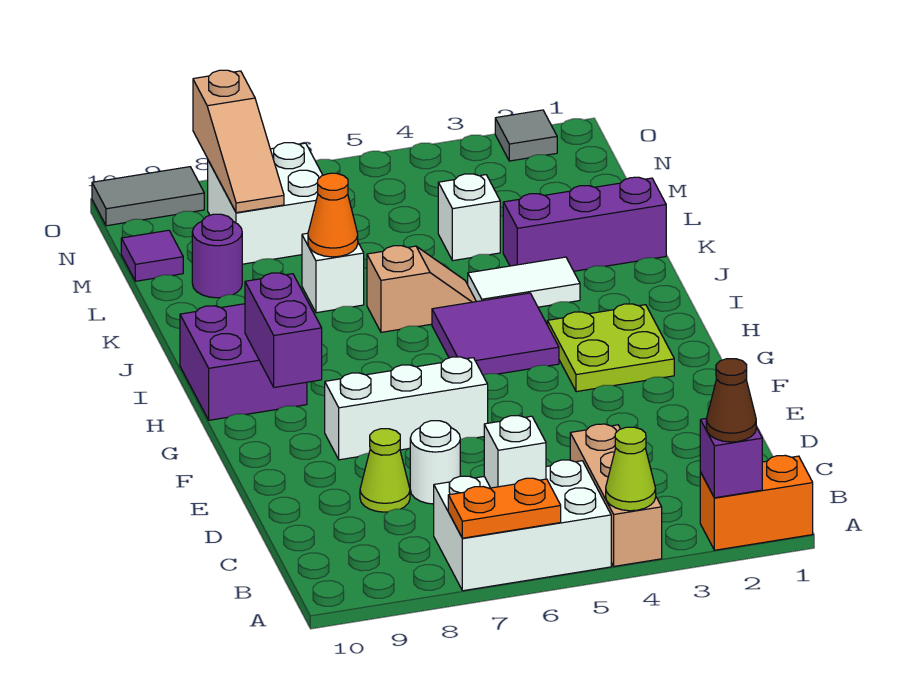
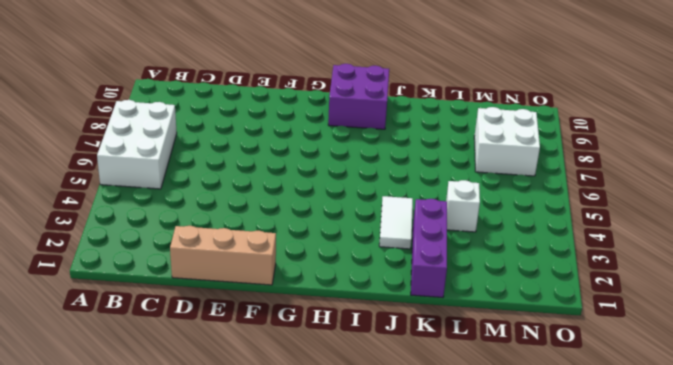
tan brick D1:F1 level 1 -> tan brick A4:C4 level 1
none -> orange brick A1:A2 level 1
none -> white round brick D7 level 1
none -> lime cone D8 level 1

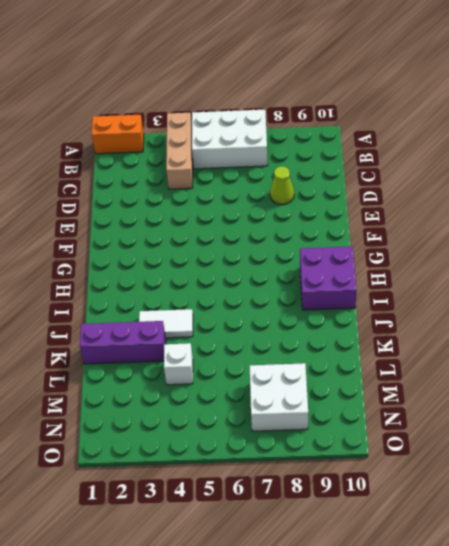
none -> white round brick D7 level 1
none -> white brick F6:F8 level 1
none -> lime plate G2:H3 level 1

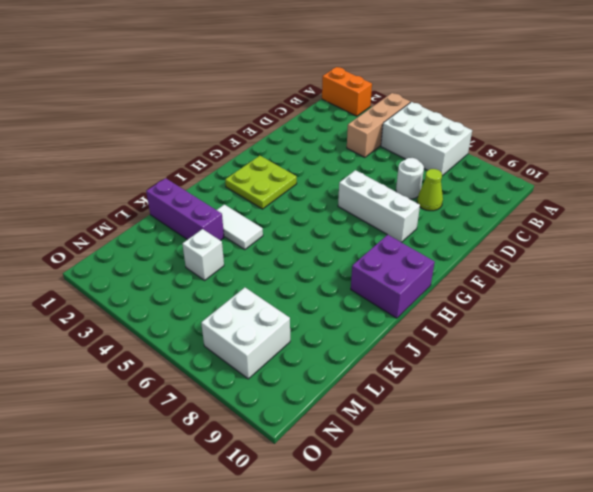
none -> purple tile H4:I5 level 1
none -> tan slope J5:J6 level 1 top 6
none -> white brick K7 level 1

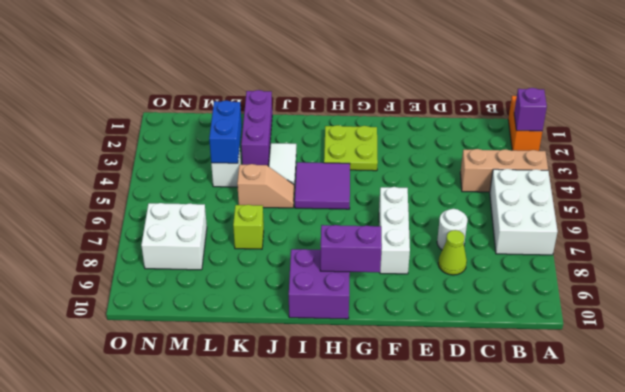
tan slope J5:K5 level 1 top K -> tan slope J5:J6 level 1 top 6
lime brick K7 level 1 -> white brick K7 level 1
blue brick L3:L4 level 2 -> none
none -> purple round brick L9 level 1
none -> purple tile M10 level 1
none -> grey tile O2 level 1

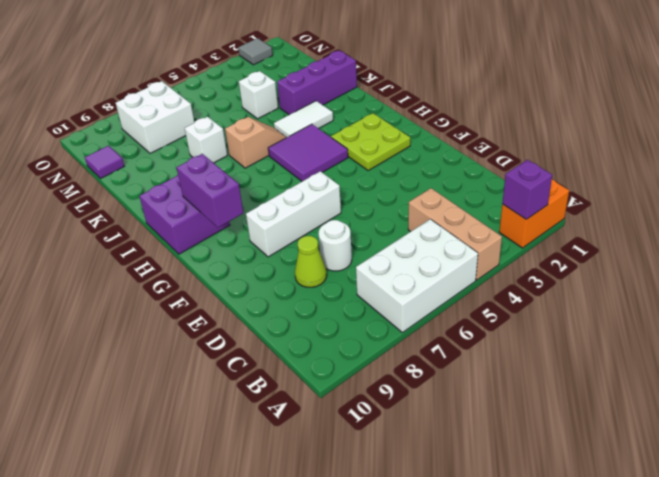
none -> purple round brick L9 level 1
none -> grey tile O9:O10 level 1
none -> lime cone A4 level 2

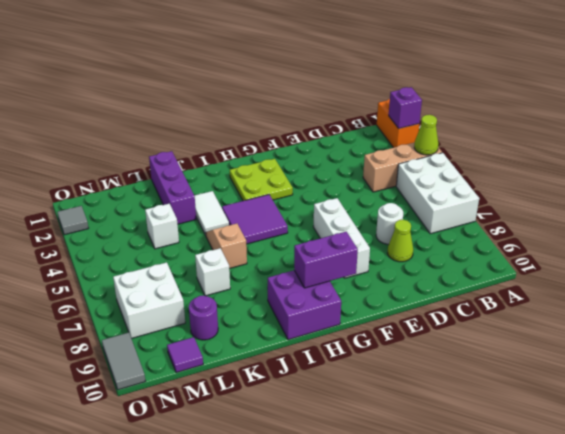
none -> orange plate A6:A7 level 2
none -> white brick B6 level 2
none -> orange cone K7 level 2

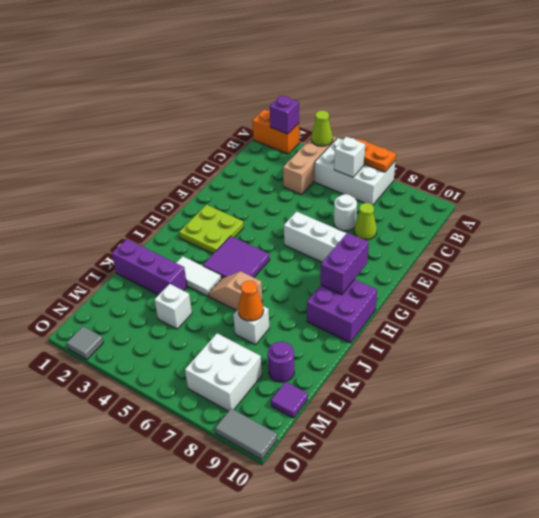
none -> tan slope M8:O8 level 2 top O
none -> brown cone A2 level 3

